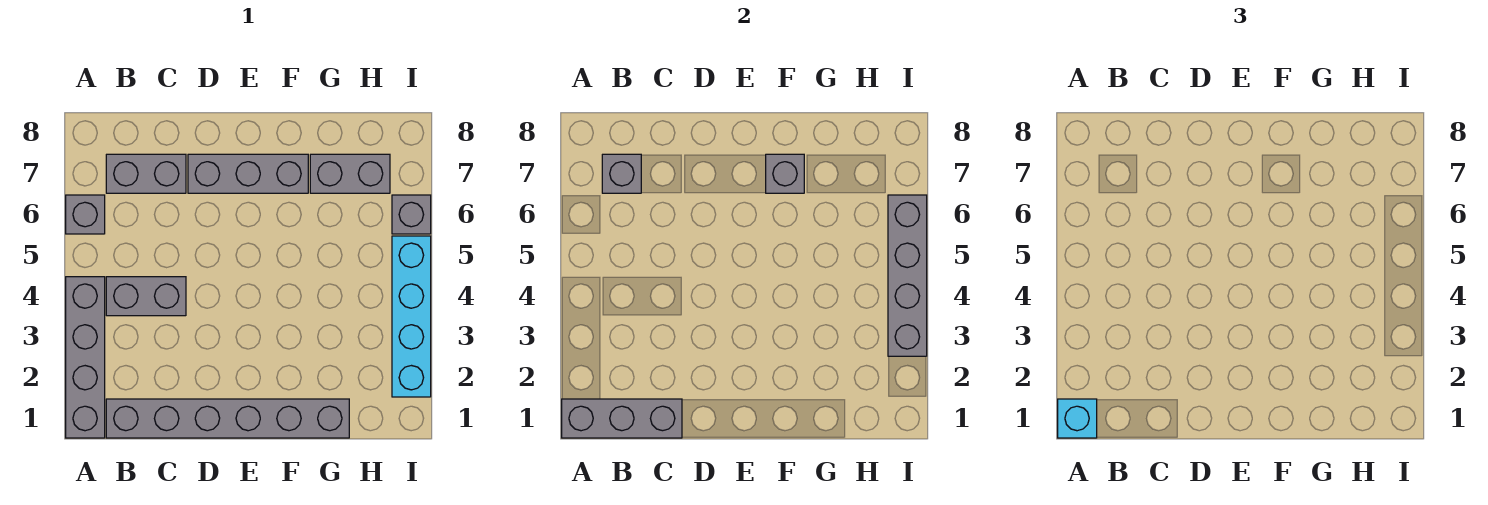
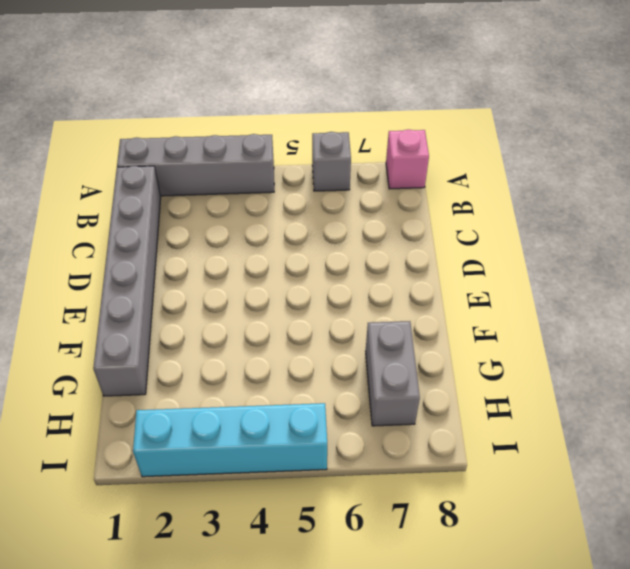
pink brick A8 level 1 -> none
none -> grey brick B4:C4 level 1
none -> grey brick B7:C7 level 1
none -> grey brick D7:F7 level 1

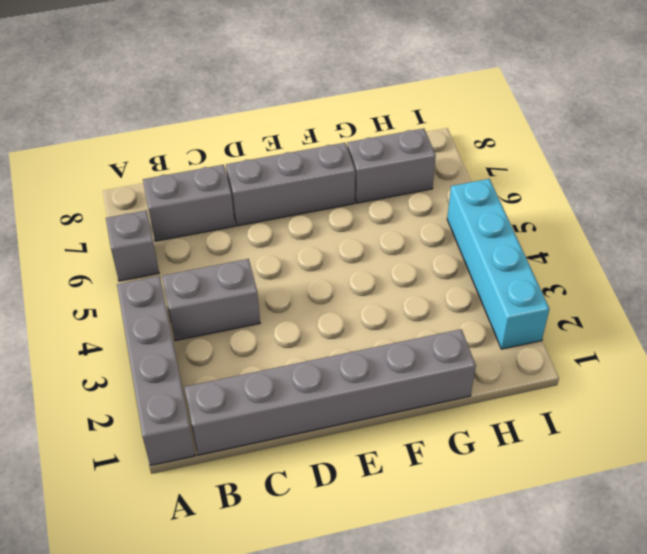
none -> grey brick I6 level 1
none -> grey brick A1:C1 level 2
none -> grey brick B7 level 2

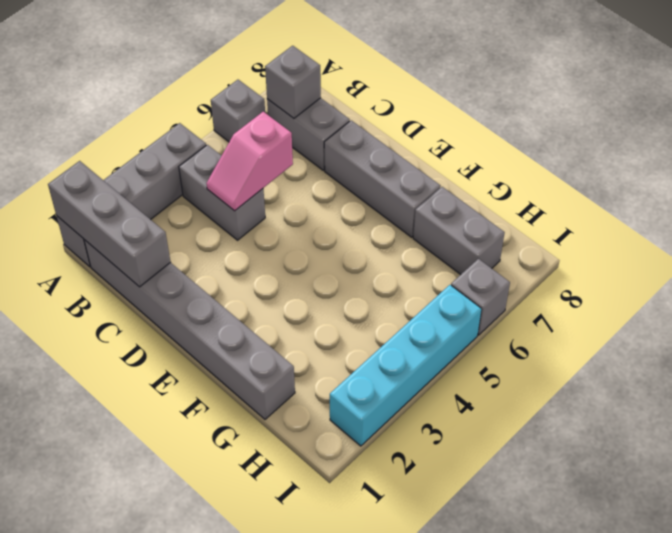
pink slope C4:C5 level 2 top 5 -> none
none -> grey brick F7 level 2
none -> grey brick I3:I6 level 2
none -> cyan brick A1 level 3

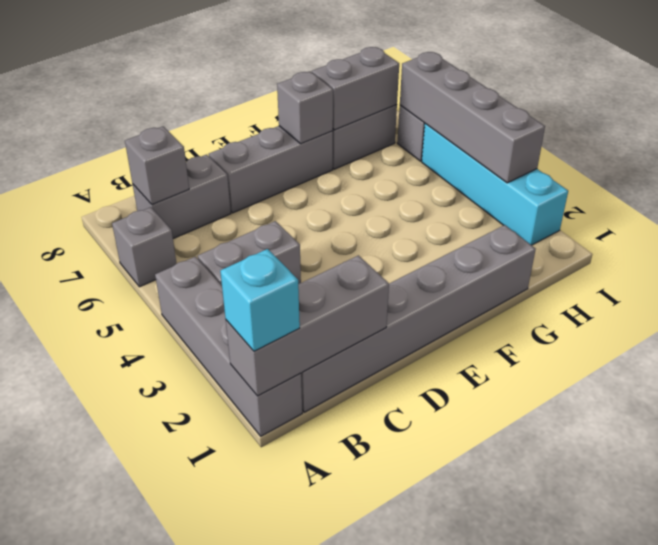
grey brick G7:H7 level 2 -> none

